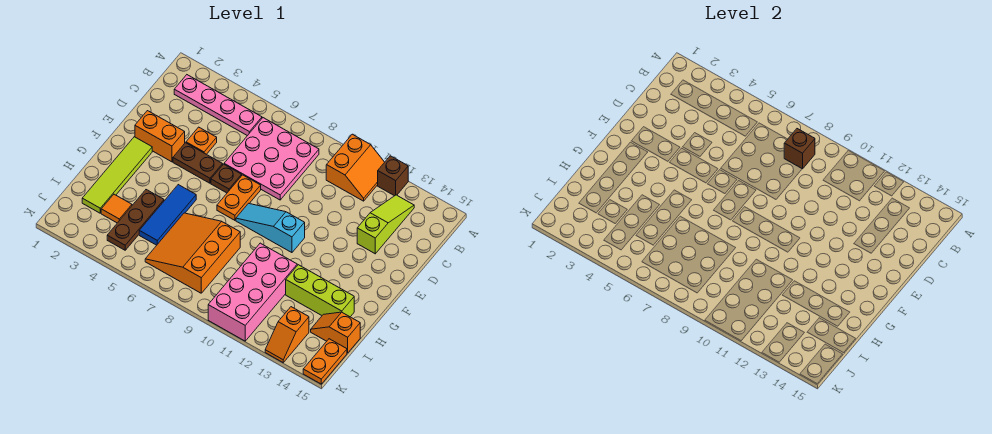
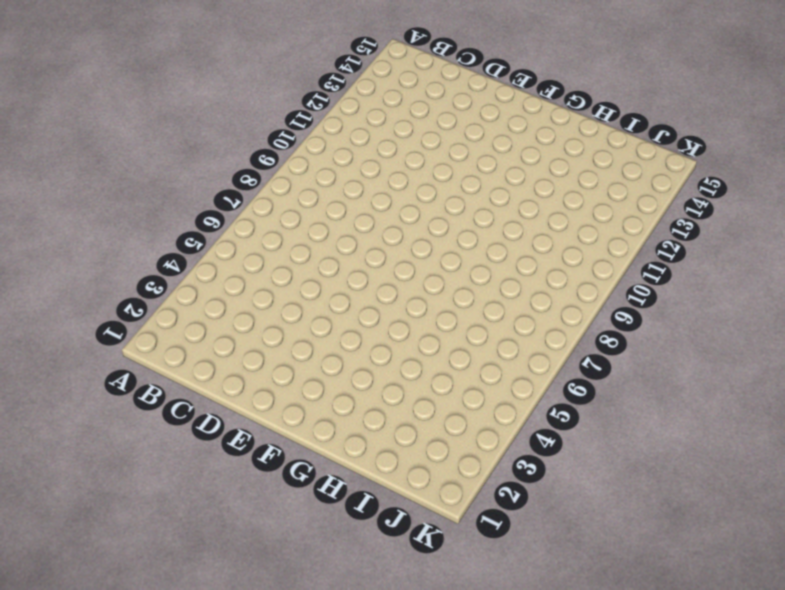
none -> orange slope A10:B11 level 1 top 10
none -> brown brick A12 level 1
none -> pink plate B2:B5 level 1

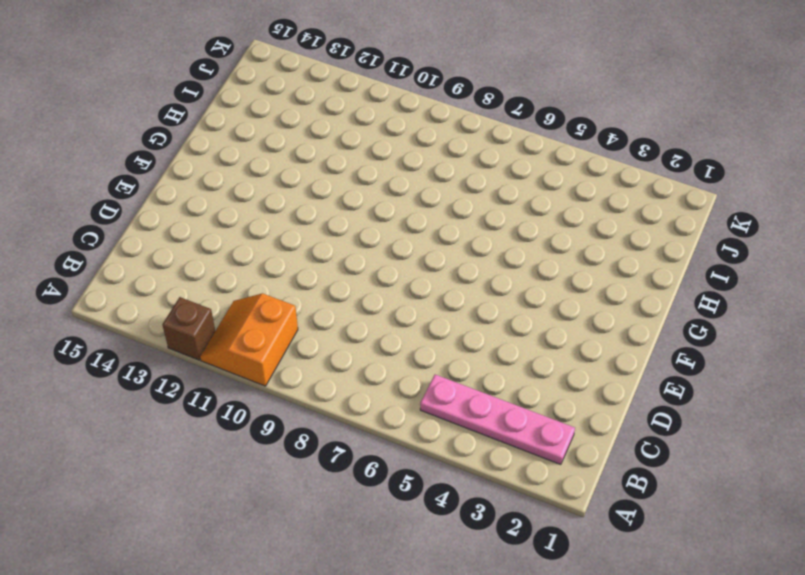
none -> pink plate B6:D8 level 1
none -> lime slope B13:D13 level 1 top D
none -> orange plate D4 level 1

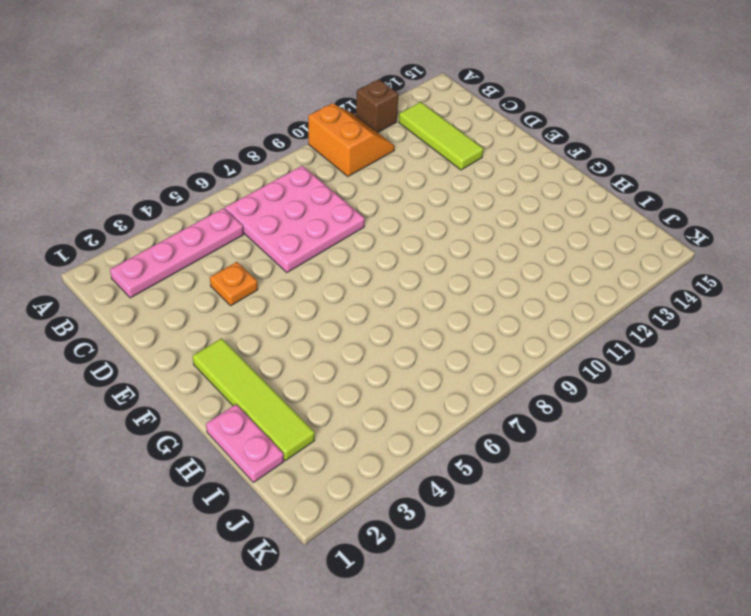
lime tile B13:D13 level 1 -> lime slope B13:D13 level 1 top D
pink plate H1:I1 level 1 -> none
none -> orange brick E2:E3 level 1
none -> brown plate E4:E5 level 1
none -> brown plate E6 level 1

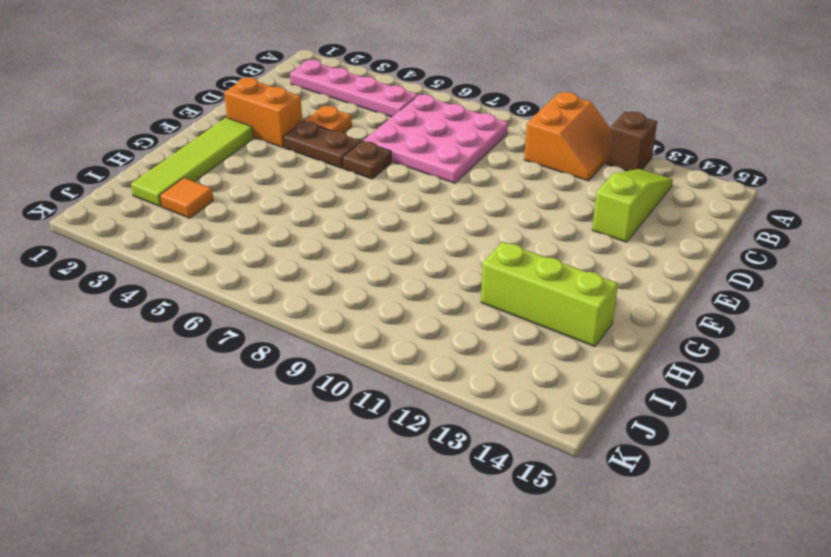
none -> orange plate E7:F7 level 1
none -> cyan slope F8:F10 level 1 top 10
none -> blue tile G5:I5 level 1

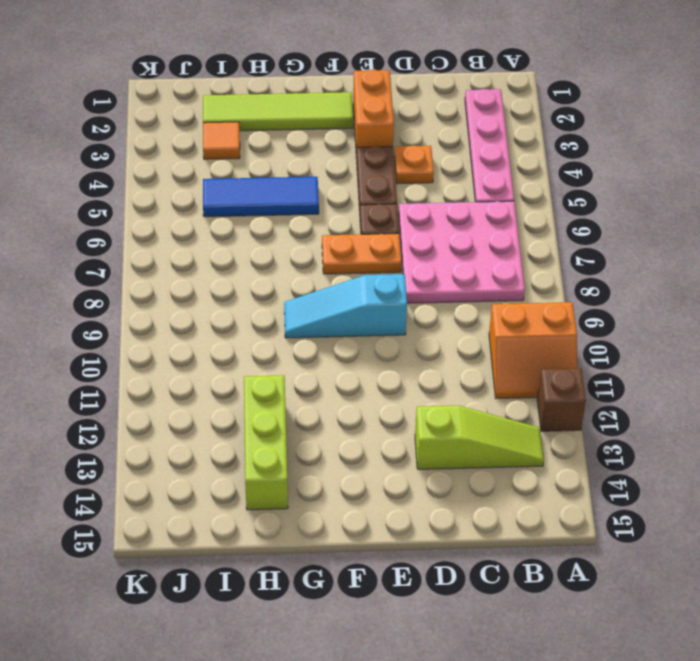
cyan slope E9:G9 level 1 top E -> cyan slope F8:F10 level 1 top 10
none -> brown plate H4:J4 level 1
none -> orange slope H6:J8 level 1 top 8
none -> pink brick H10:K11 level 1

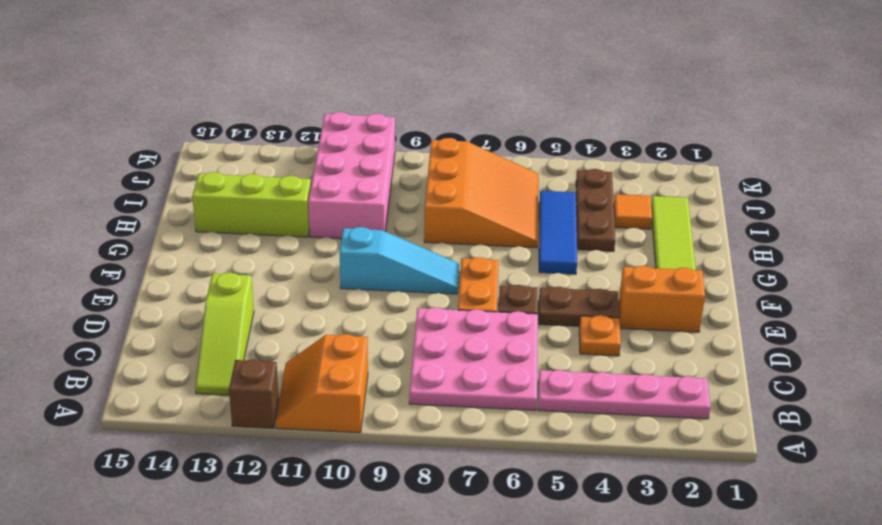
none -> orange slope I14:I15 level 1 top 15
none -> orange slope J13:K13 level 1 top J
none -> orange plate J15:K15 level 1

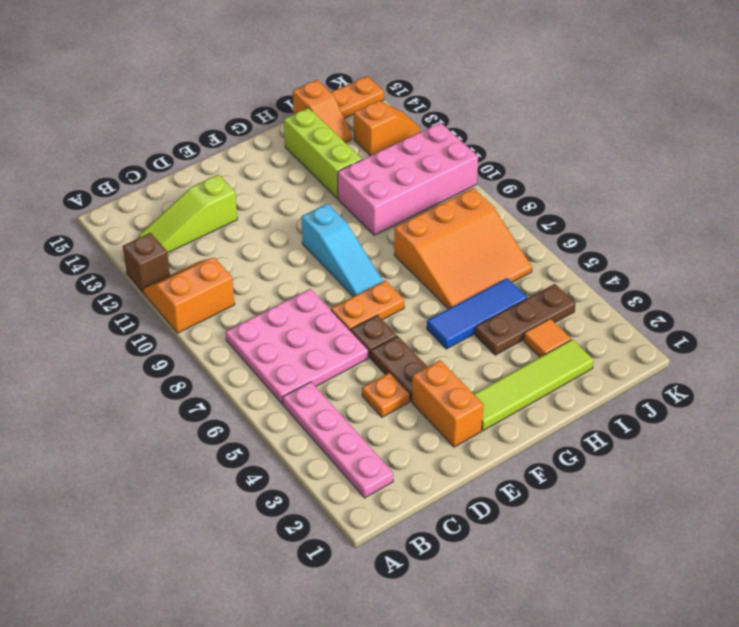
none -> brown brick B8 level 2

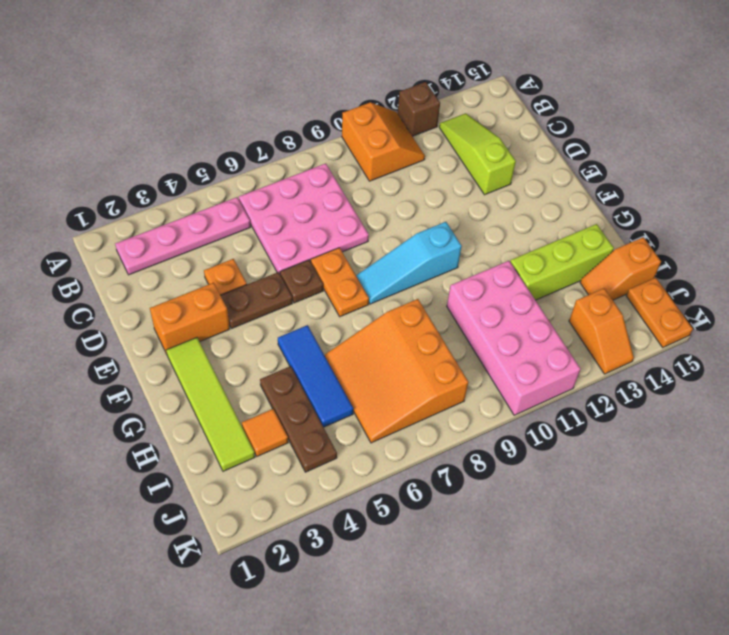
none -> brown brick B8 level 2

